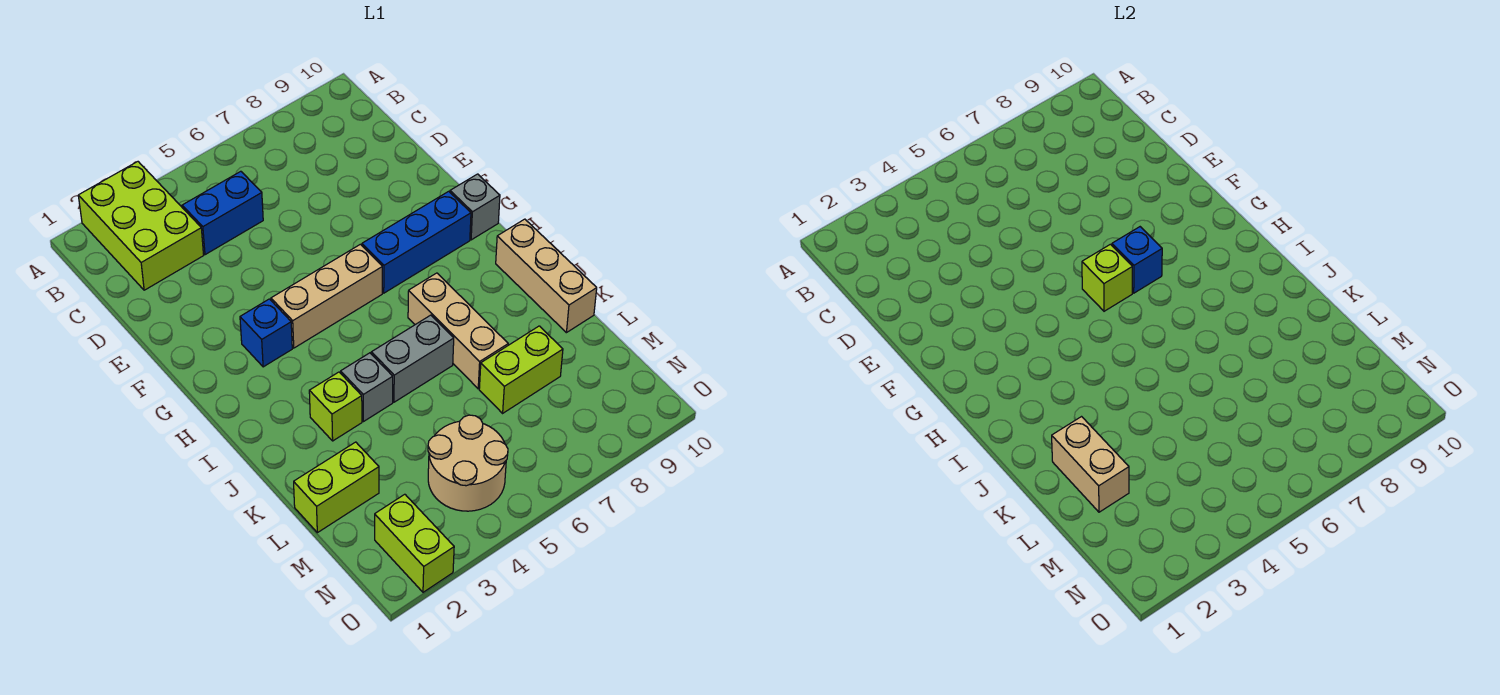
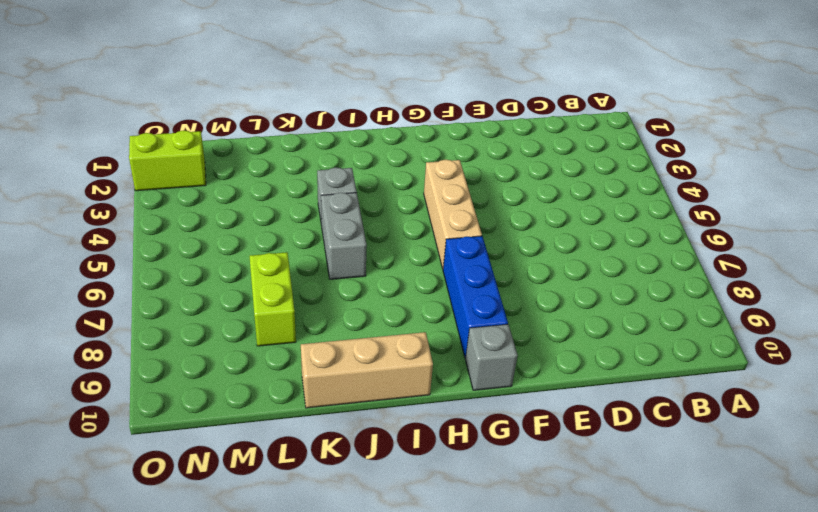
none -> lime brick A2:C3 level 1
none -> blue brick C4:C5 level 1
none -> blue brick G3 level 1

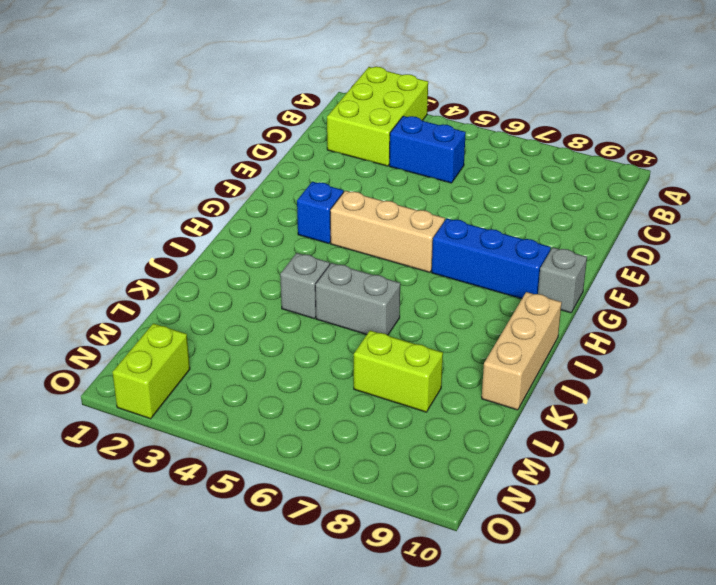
none -> tan brick I7:K7 level 1
none -> lime brick J3 level 1
none -> lime brick L1:L2 level 1

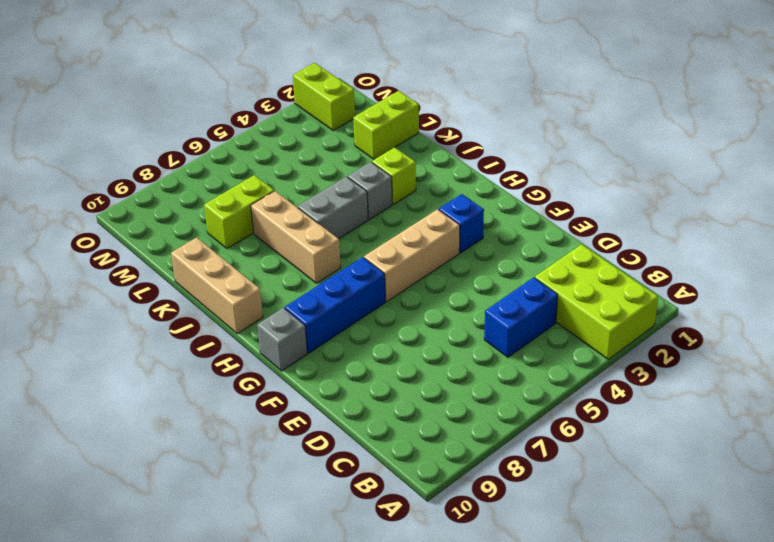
none -> tan round brick M4:N5 level 1
none -> lime brick G6 level 2
none -> blue brick G7 level 2

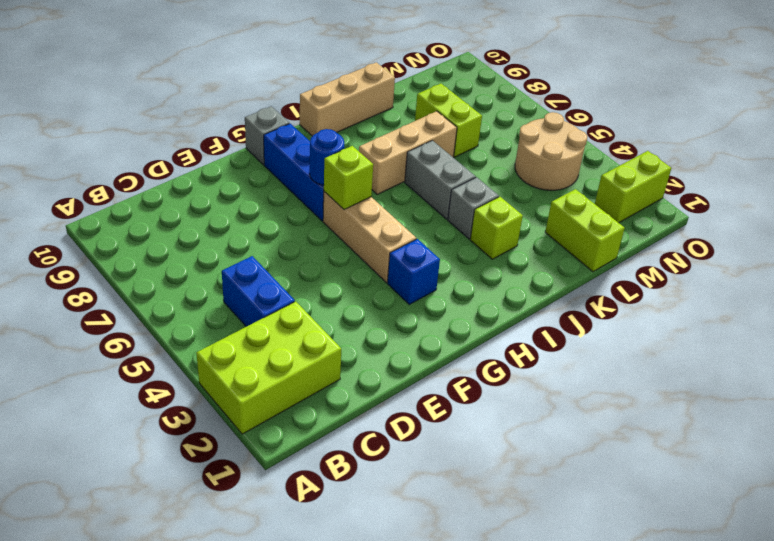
blue round brick G7 level 2 -> blue brick G7 level 2
none -> tan brick K2:L2 level 2

